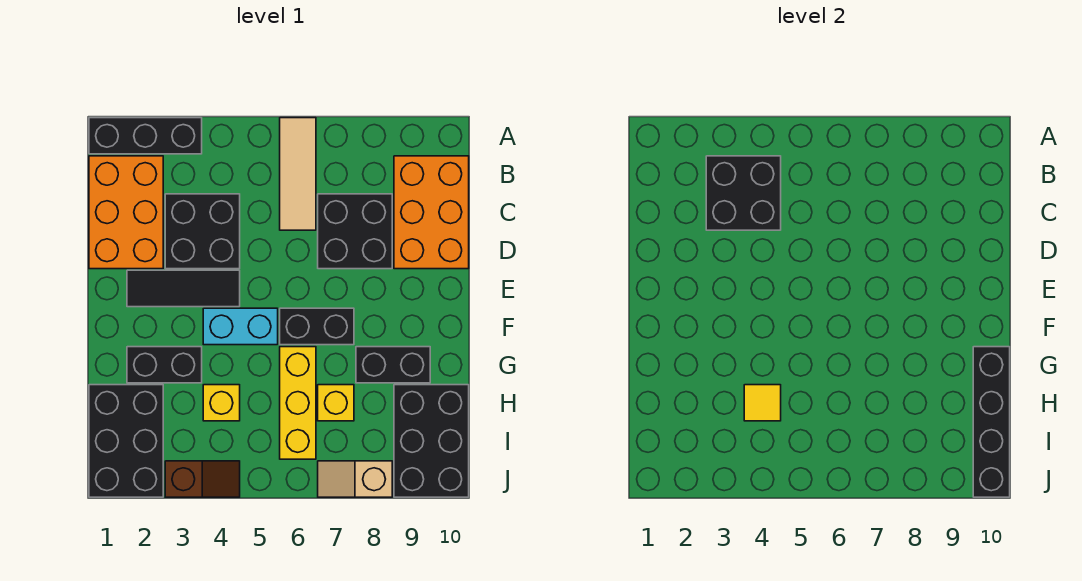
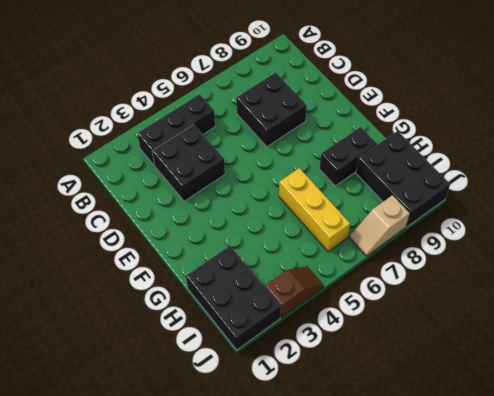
black brick B3:B5 level 1 -> black brick A1:A3 level 1
none -> tan tile A6:C6 level 1
none -> orange brick B1:D2 level 1
none -> orange brick B9:D10 level 1

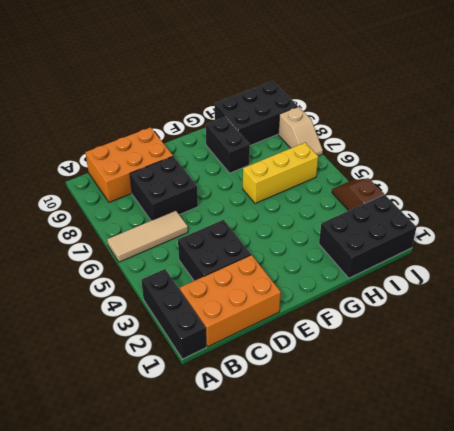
none -> black tile E2:E4 level 1
none -> cyan brick F4:F5 level 1
none -> black brick F6:F7 level 1

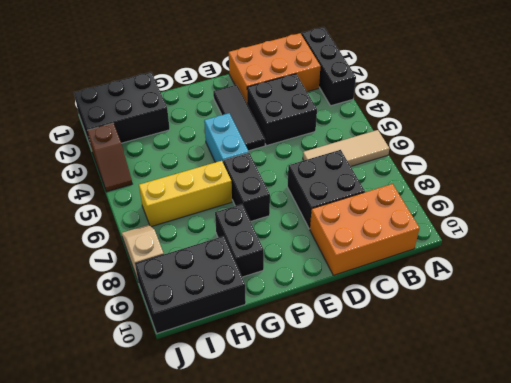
none -> black brick G2:G3 level 1
none -> yellow brick H4 level 1
none -> yellow brick H7 level 1

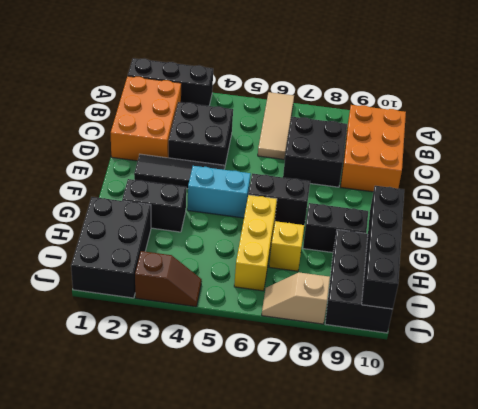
none -> yellow brick H4 level 1
none -> black brick B3:C4 level 2
none -> yellow tile H4 level 2

